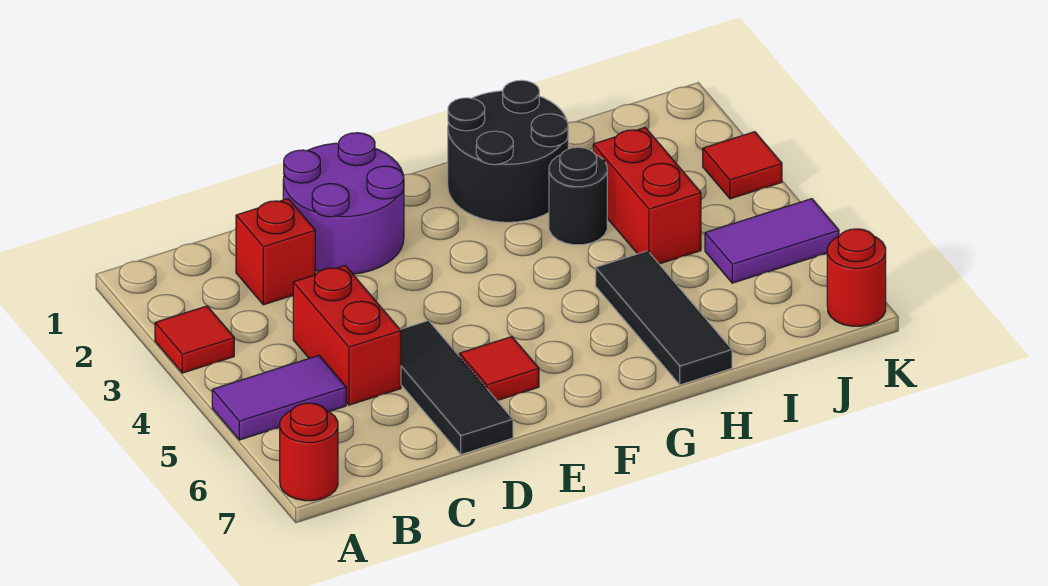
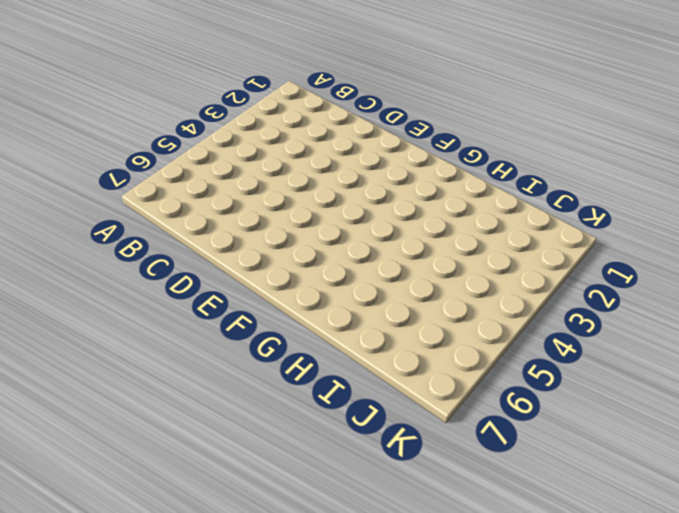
none -> red tile A3 level 1
none -> purple tile A5:B5 level 1
none -> red round brick A7 level 1

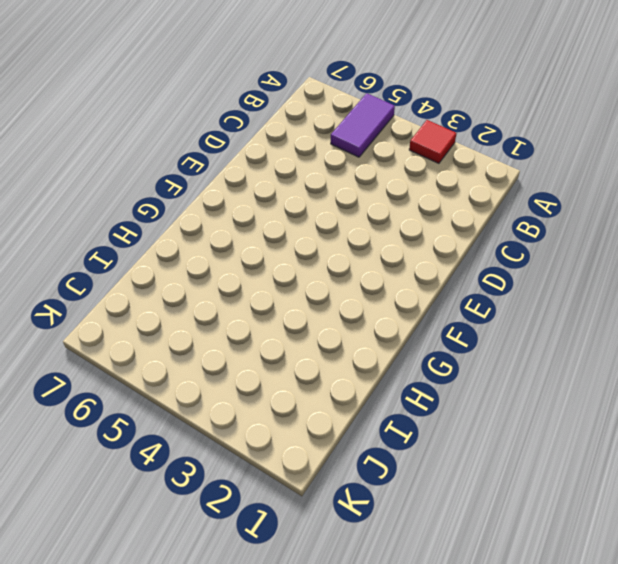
none -> red round brick A7 level 1
none -> red brick C2 level 1
none -> red brick C4:C5 level 1

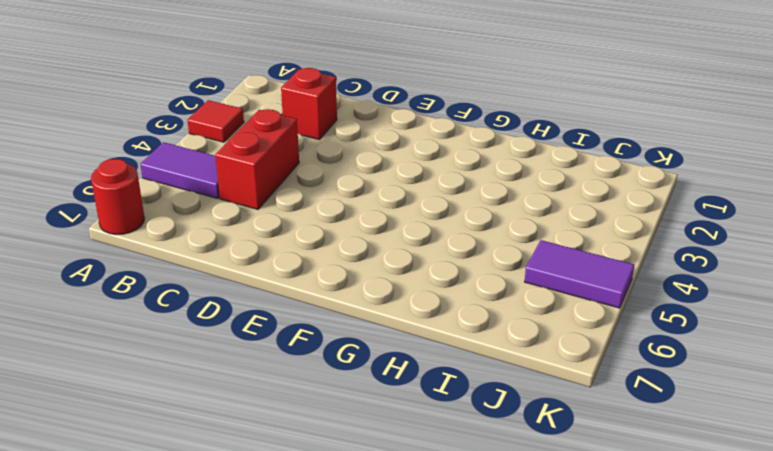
none -> purple round brick D1:E2 level 1
none -> black tile D5:D7 level 1
none -> red tile E6 level 1

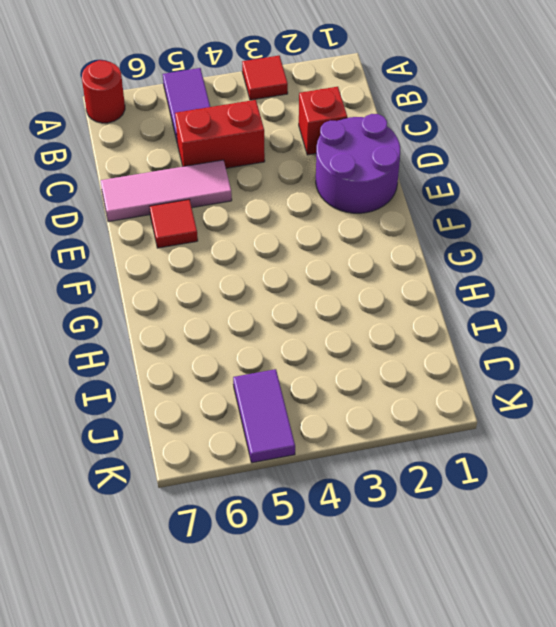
pink tile D5:D7 level 1 -> black tile D5:D7 level 1
none -> black round brick G1:H2 level 1
none -> black round brick H3 level 1
none -> black tile H5:H7 level 1

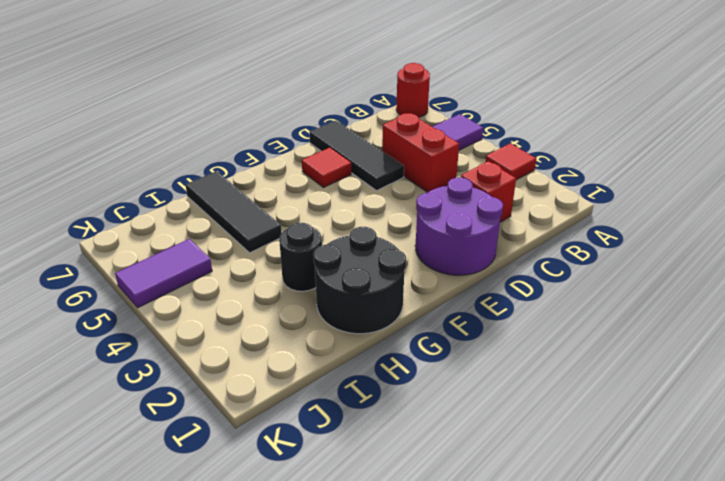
none -> red brick I3:I4 level 1
none -> red tile K3 level 1
none -> red round brick K7 level 1

